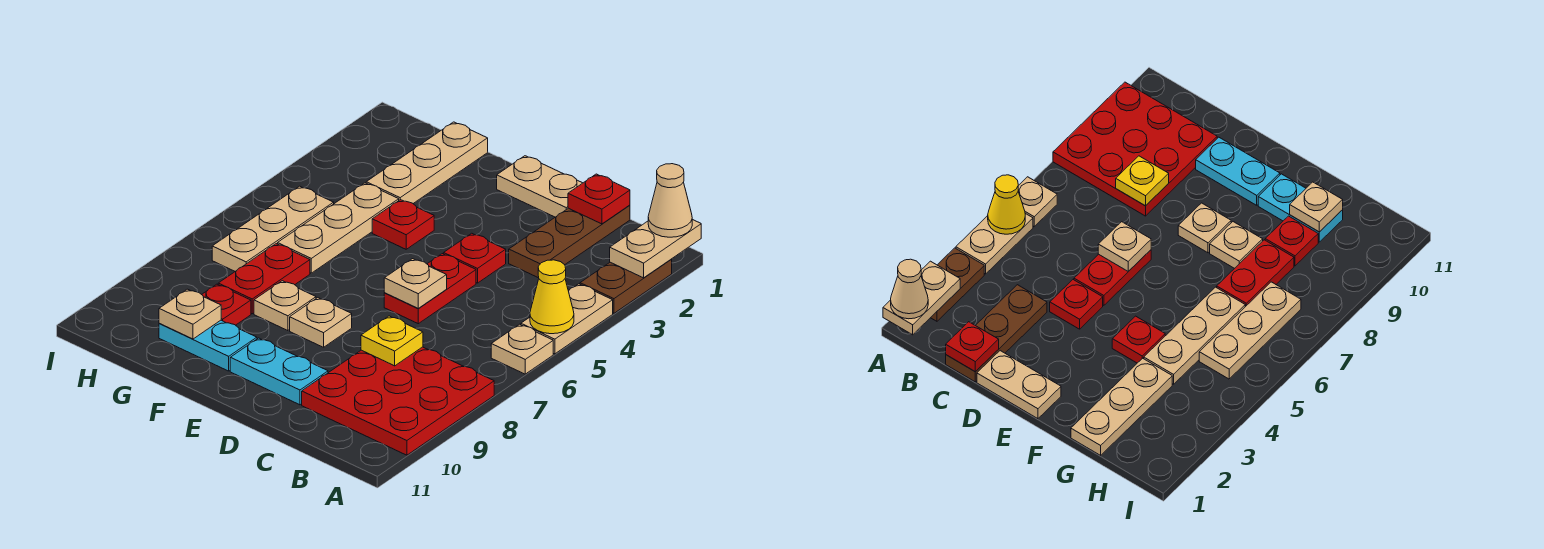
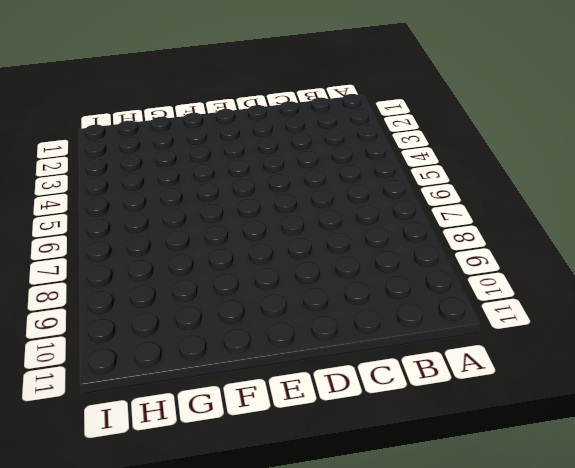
none -> brown plate A2:A3 level 1
none -> tan plate A4:A5 level 1
none -> tan plate A6 level 1

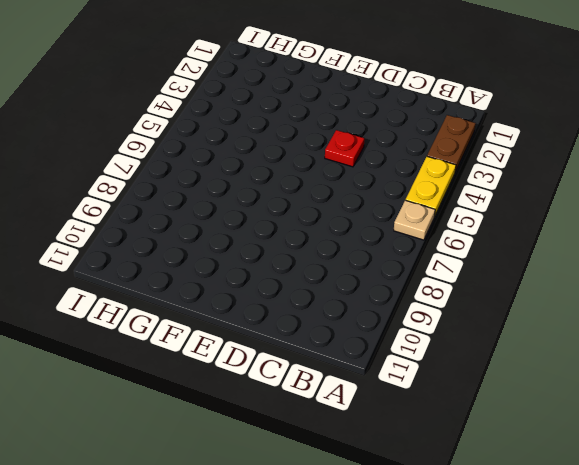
yellow plate A4:A5 level 1 -> tan plate A4:A5 level 1
none -> red plate A8:C10 level 1
none -> brown plate C1:C3 level 1
none -> tan plate D1:E1 level 1

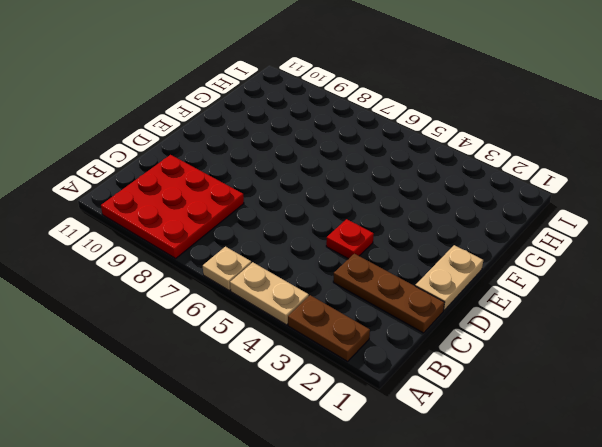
none -> red plate D5:D6 level 1
none -> cyan plate D10:E10 level 1
none -> tan plate E8 level 1

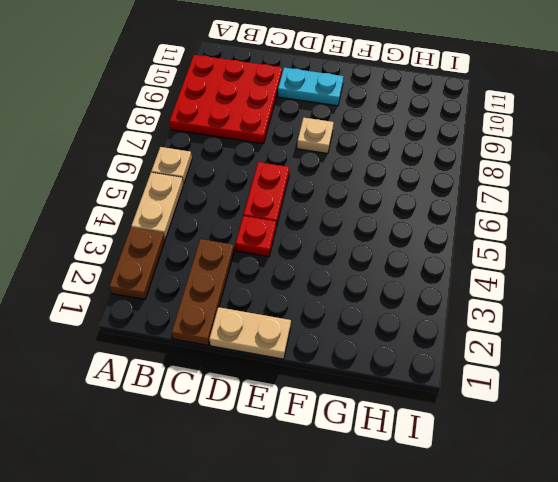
none -> red plate F4 level 1
none -> tan plate F8 level 1
none -> cyan plate F10:G10 level 1

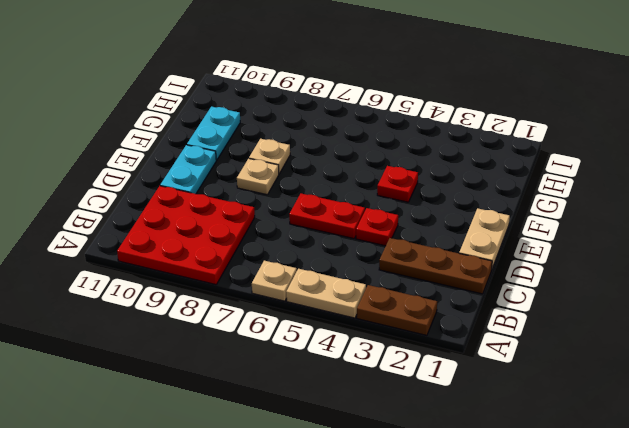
none -> tan plate G1:G3 level 1
none -> tan plate G4:G6 level 1
none -> red plate G7:G8 level 1

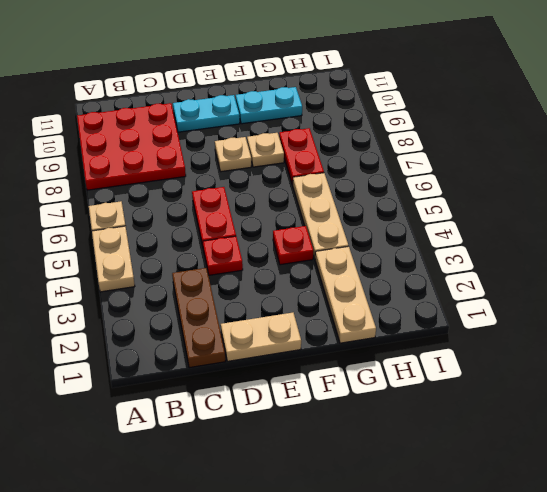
none -> brown plate A2:A3 level 1
none -> red plate G9 level 1
none -> tan plate H5:H7 level 1

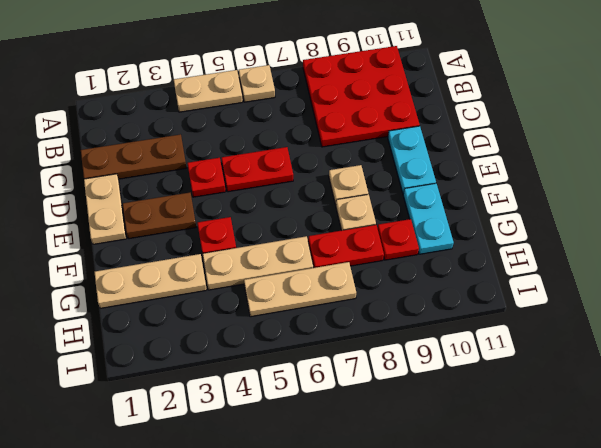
brown plate E2:E3 level 1 -> brown plate A2:A3 level 1
none -> tan plate A1:A2 level 2
none -> yellow cone A5 level 2
none -> red plate C1 level 2

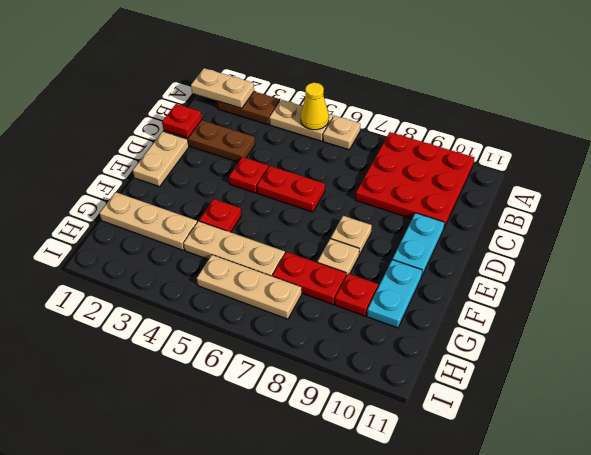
none -> yellow plate C8 level 2
none -> tan plate D6 level 2
none -> tan plate G10 level 2

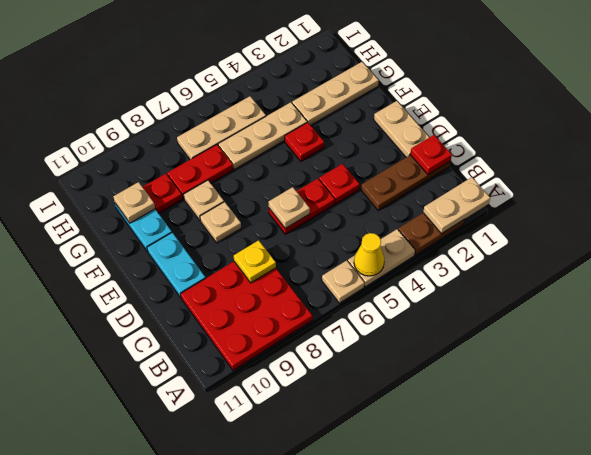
none -> tan cone A1 level 3

